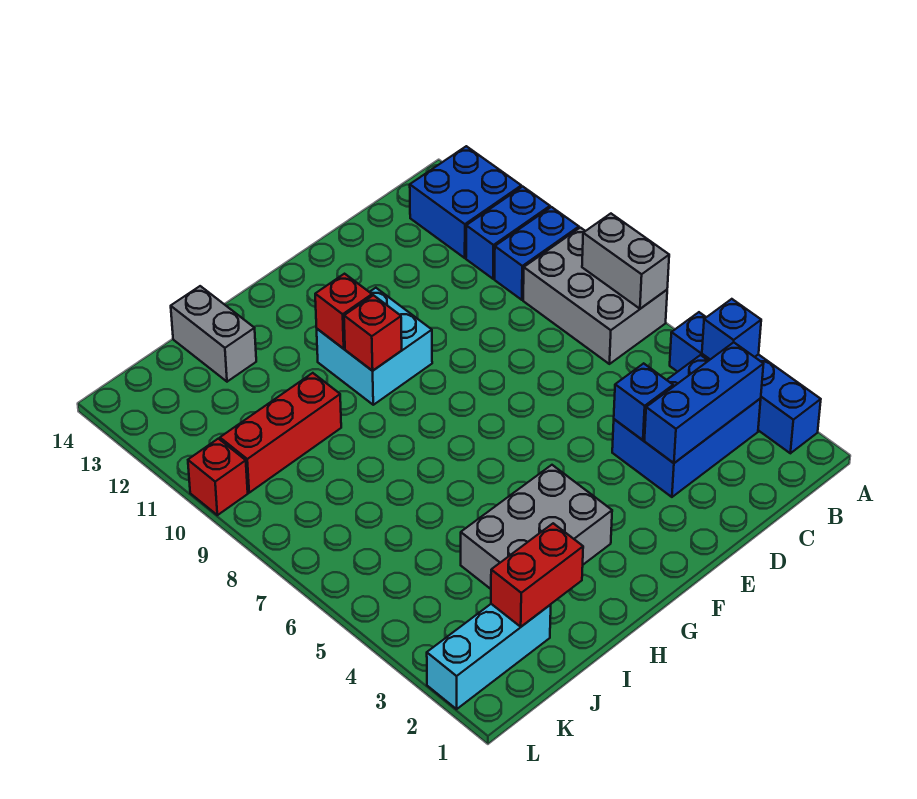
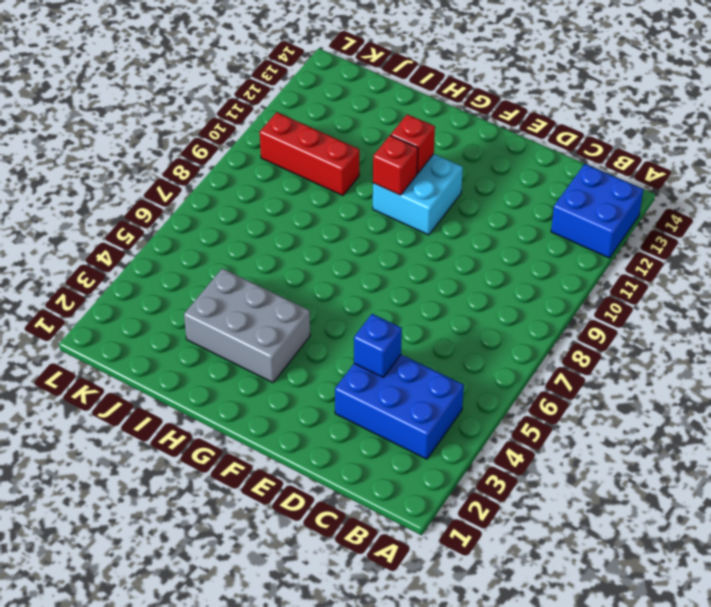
none -> blue brick A2:A5 level 1
none -> grey brick A7:B9 level 1
none -> blue brick A10:B10 level 1

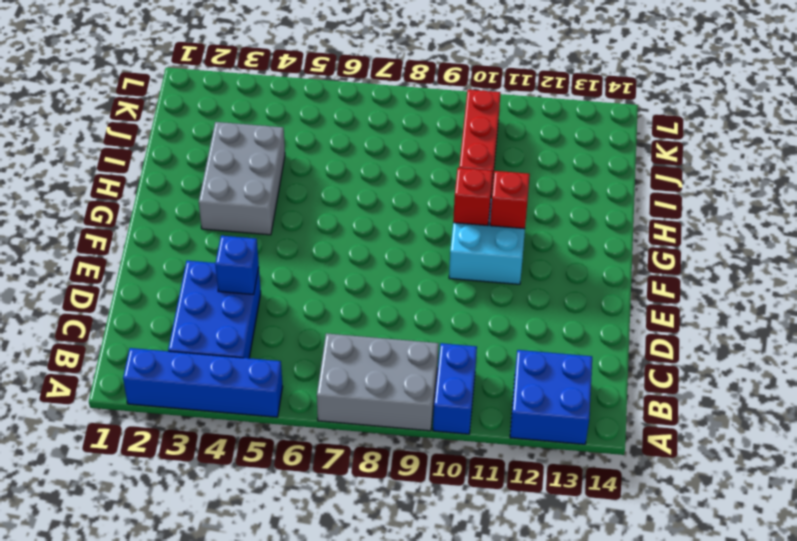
none -> blue brick A11:B11 level 1
none -> grey brick I13:I14 level 1
none -> cyan brick J2:L2 level 1

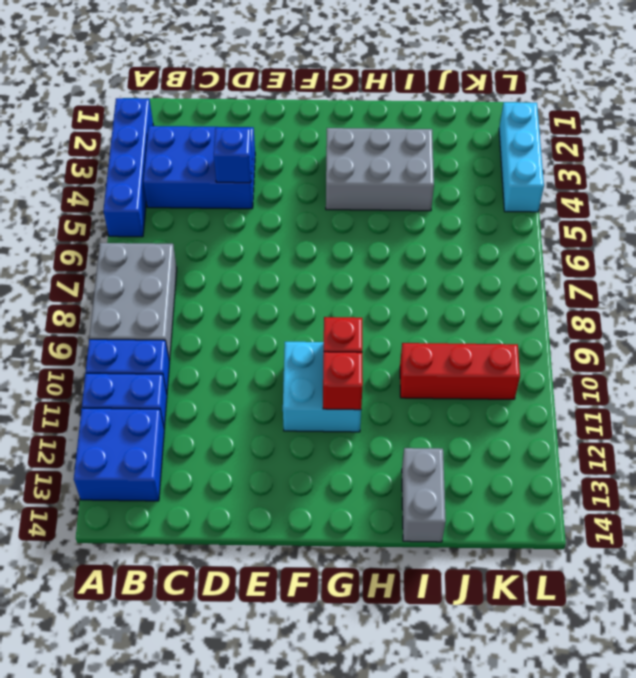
cyan brick L2:L4 level 1 -> cyan brick J2:L2 level 1
none -> red brick L10 level 1
none -> blue brick A4 level 2
none -> grey brick A7:A8 level 2

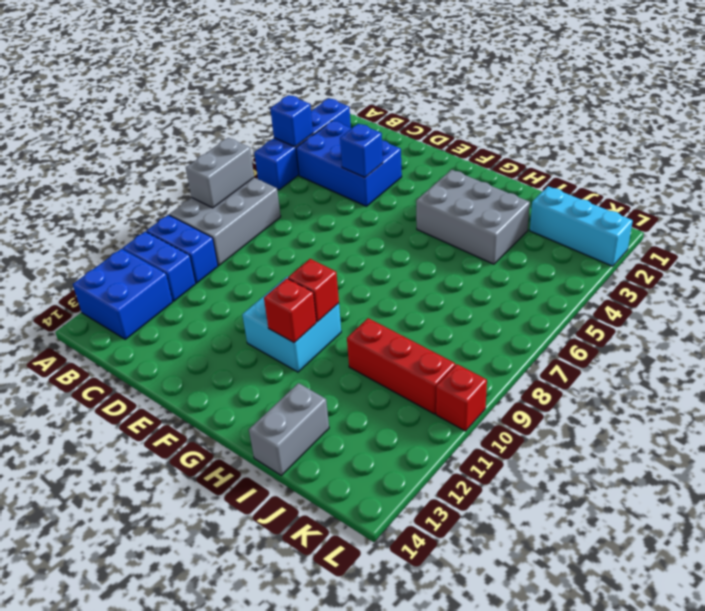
none -> blue brick B3:D3 level 2
none -> red brick I2:J2 level 2

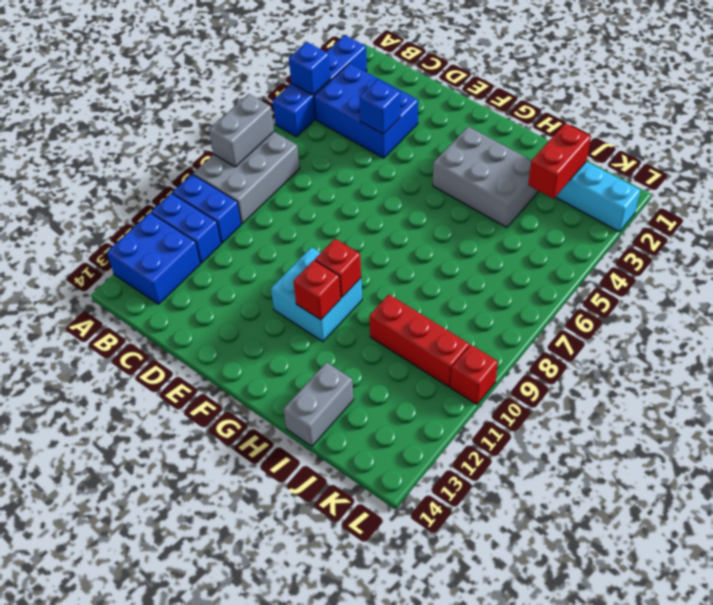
red brick J2:J3 level 2 -> red brick I2:J2 level 2
none -> blue brick B3:D3 level 2

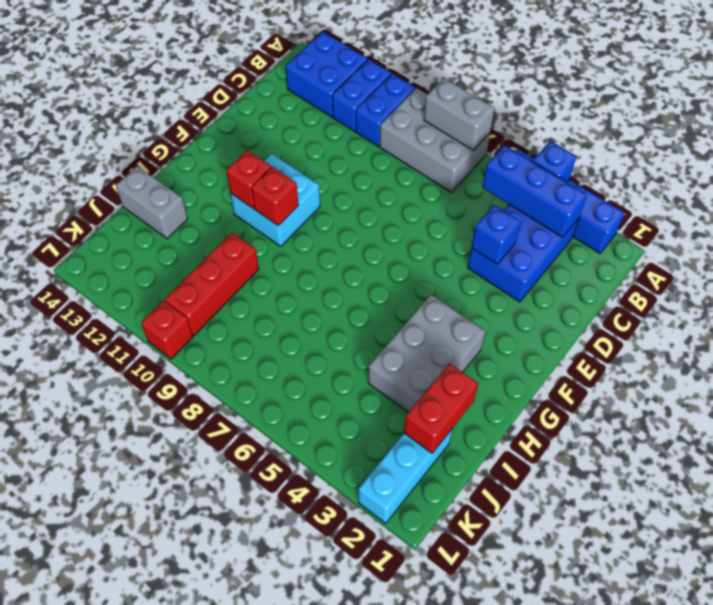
blue brick B3:B5 level 2 -> blue brick B3:D3 level 2

